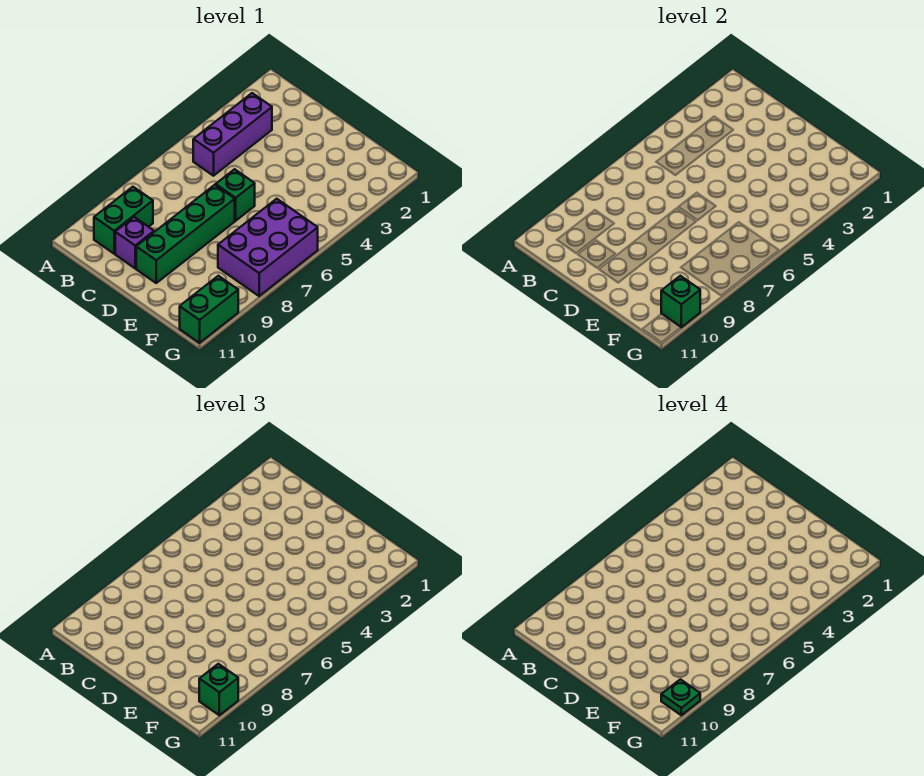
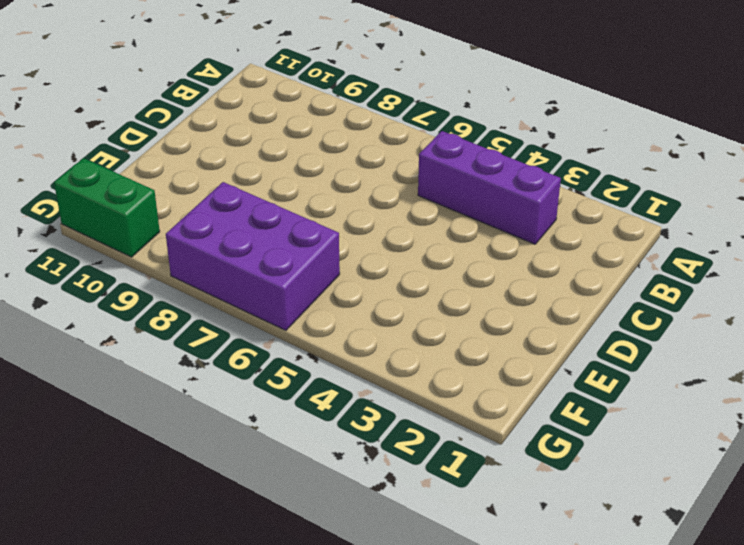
none -> green brick B9:B10 level 1
none -> purple brick C10 level 1

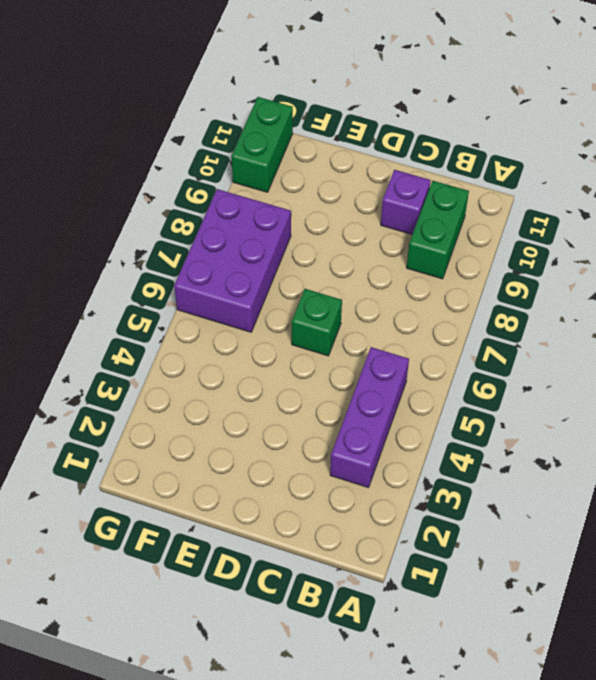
none -> green brick D7:D10 level 1
none -> green brick G10 level 2

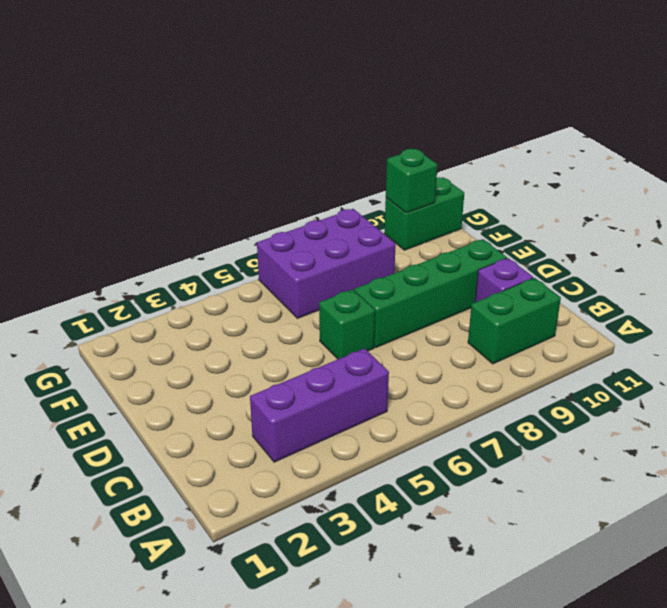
none -> green brick G10 level 3
none -> green plate G10 level 4

